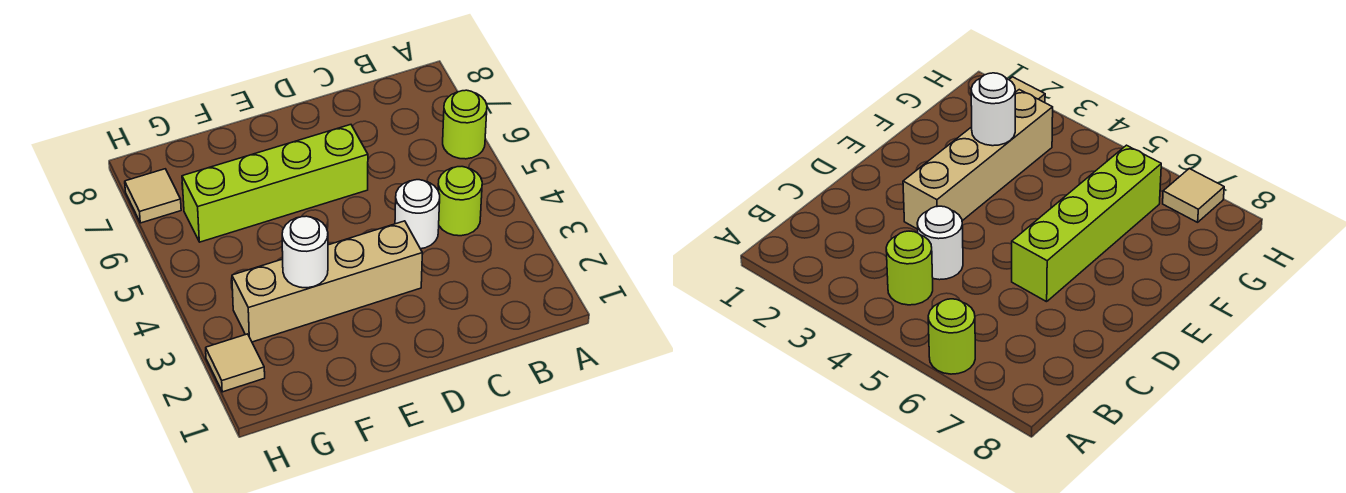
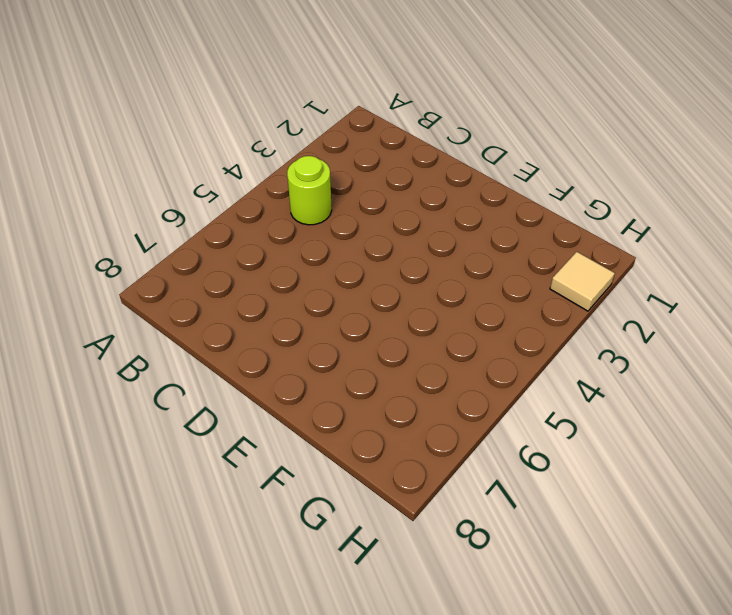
none -> lime round brick A6 level 1
none -> white round brick C4 level 1

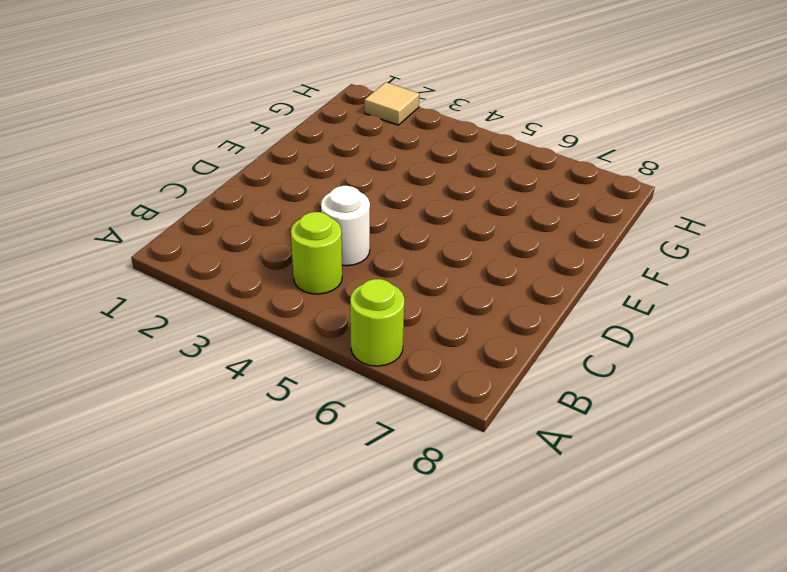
none -> tan brick D3:G3 level 1
none -> lime brick D6:G6 level 1

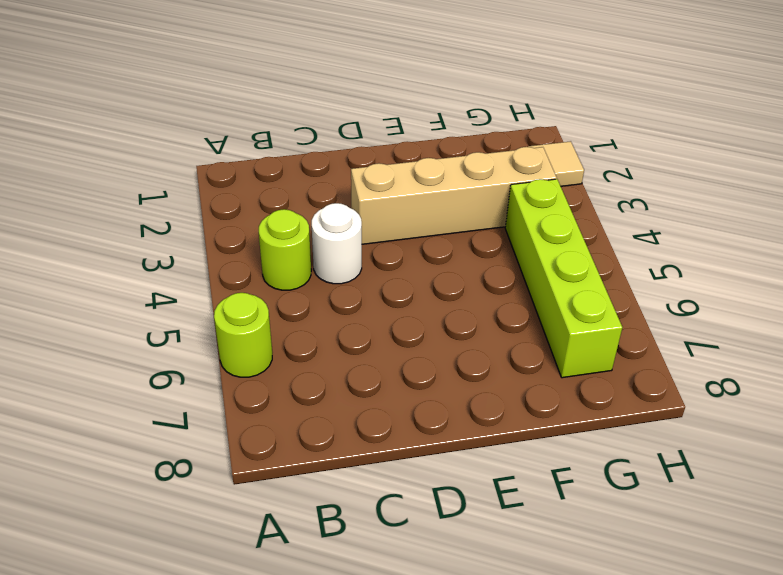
lime brick G4:G7 level 1 -> lime brick D6:G6 level 1
none -> tan tile H7 level 1
none -> white round brick F3 level 2

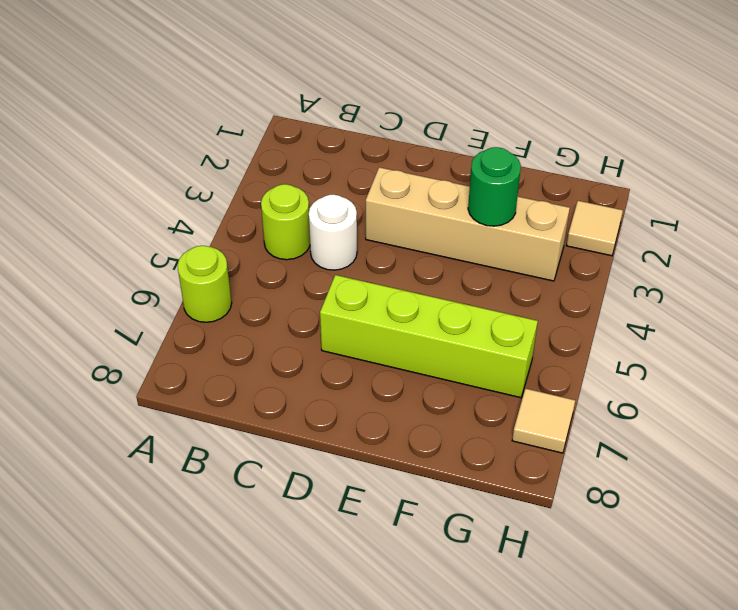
green round brick F3 level 2 -> white round brick F3 level 2

